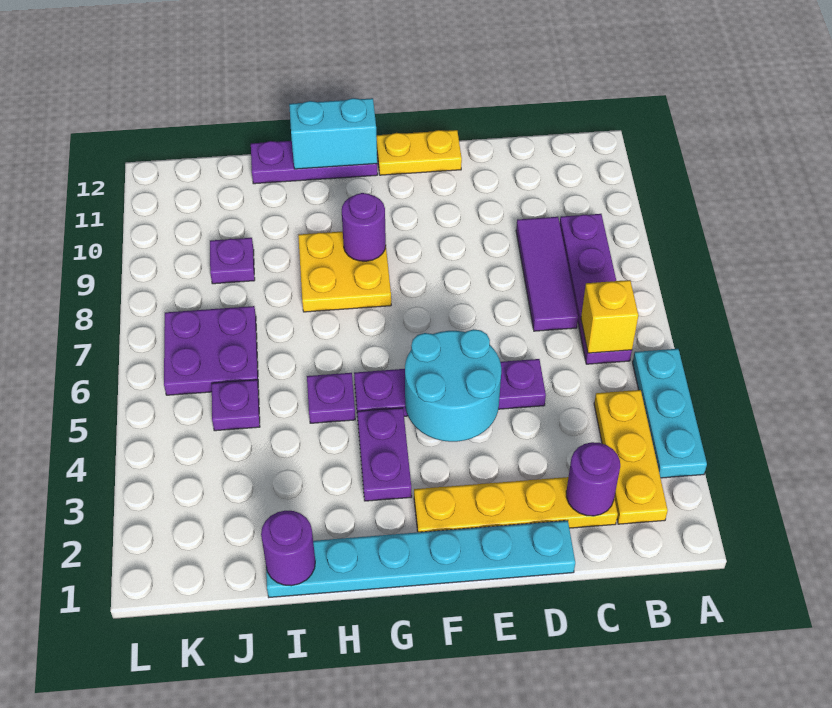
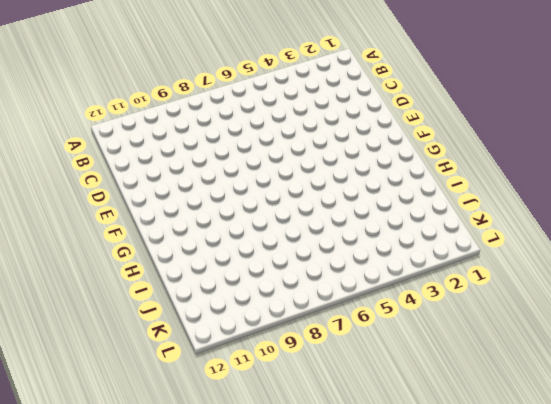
none -> cyan plate A3:A5 level 1
none -> yellow plate B2:B4 level 1
none -> purple plate B6:B9 level 1

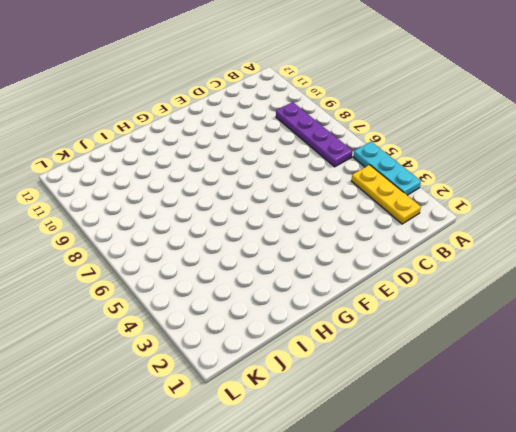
none -> yellow plate C2:F2 level 1
none -> purple tile C7:C9 level 1
none -> cyan plate D1:I1 level 1

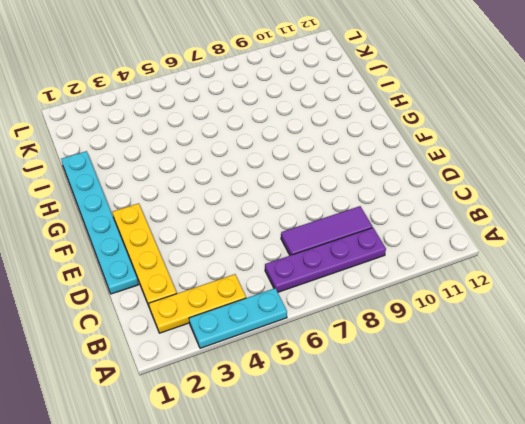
none -> purple plate D5:G5 level 1
none -> yellow plate E12:F12 level 1
none -> purple plate G3:G4 level 1

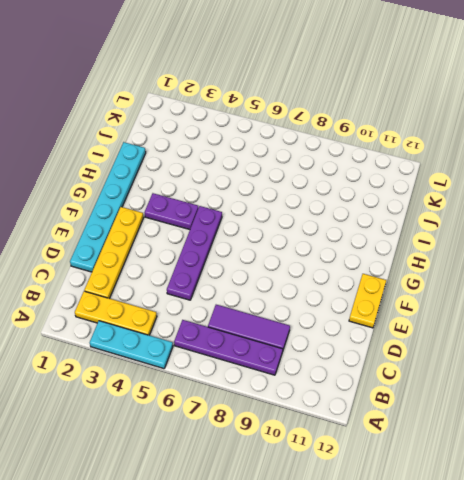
none -> yellow plate G8:H9 level 1
none -> purple plate G12:I12 level 1
none -> purple plate H5 level 1

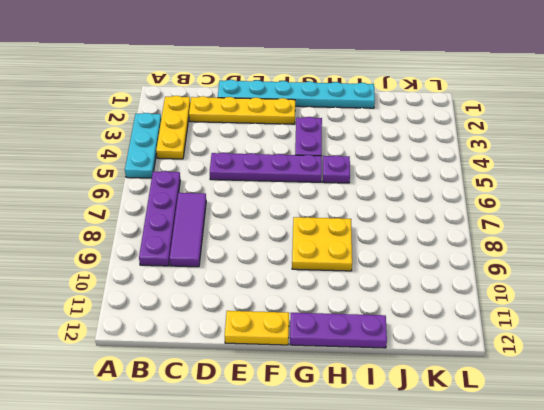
none -> purple plate J5 level 1
none -> purple plate J6:K7 level 1
none -> purple plate J9 level 1

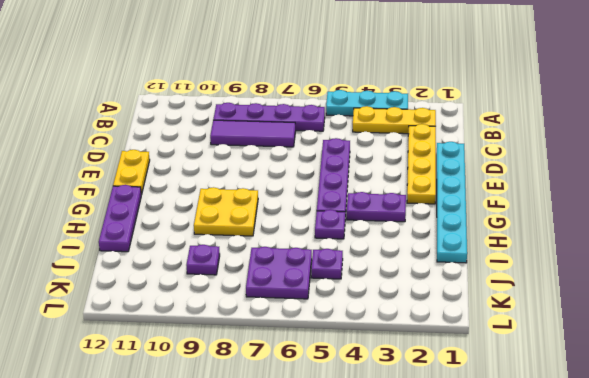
none -> yellow brick B6 level 2
none -> purple round brick C2 level 2
none -> cyan round brick E4:F5 level 2

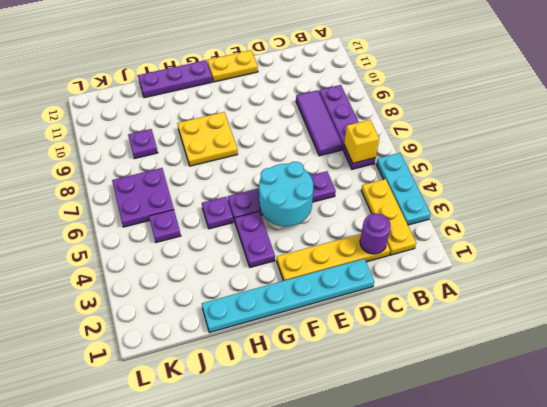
none -> purple round brick G9 level 2
none -> cyan brick G12:H12 level 2
none -> purple round brick I1 level 2

